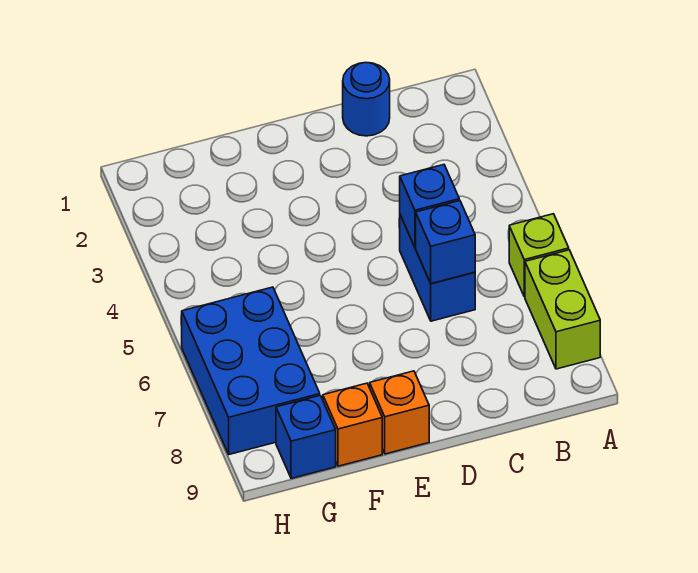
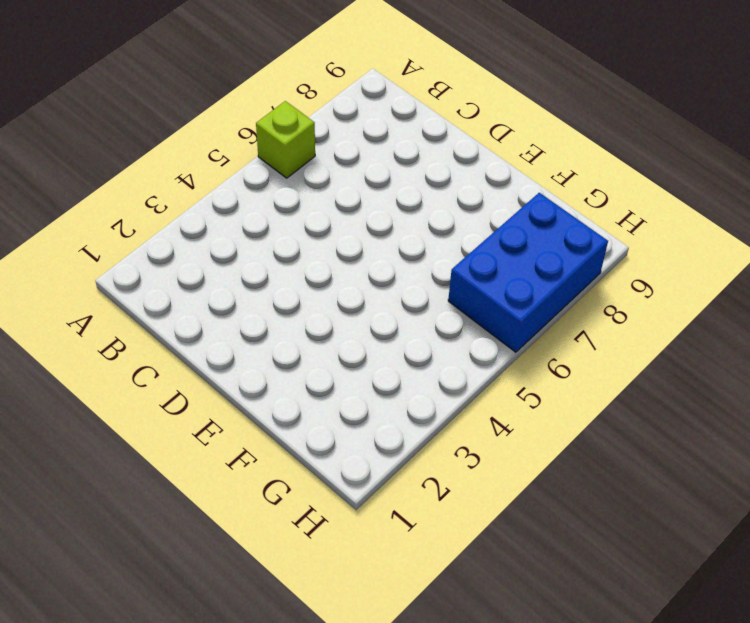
none -> lime brick A7:A8 level 1
none -> blue round brick C1 level 1

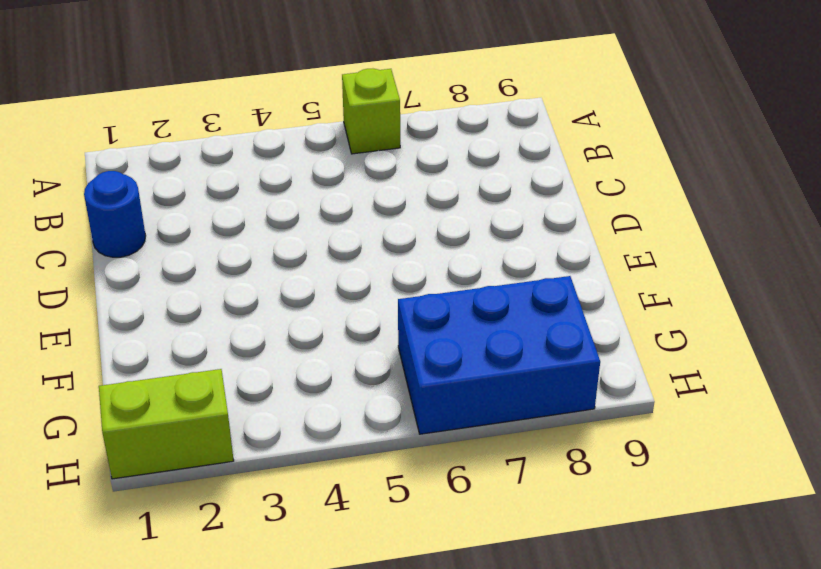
lime brick H1:H2 level 1 -> lime brick A7:A8 level 1
none -> blue brick C5:C6 level 1
none -> orange brick E9 level 1

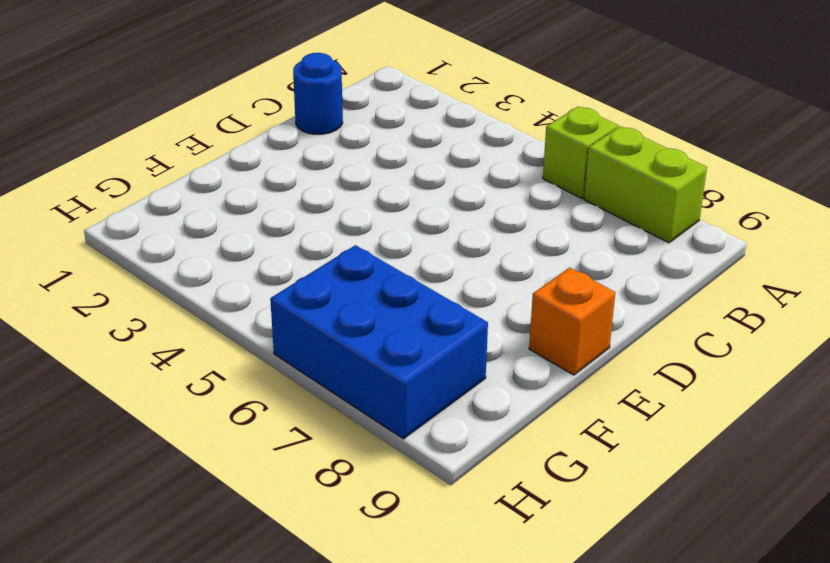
none -> blue brick C5:C6 level 1
none -> orange brick F9 level 1

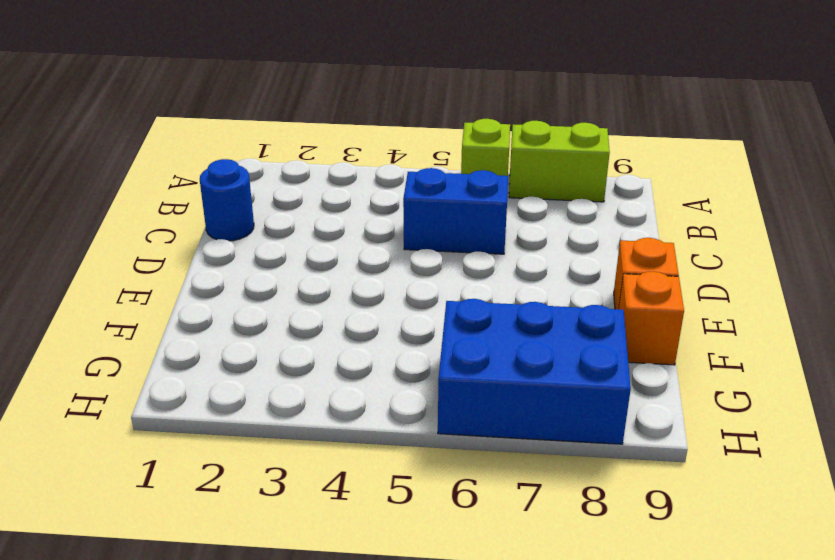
none -> blue brick G9 level 1
none -> blue brick C5 level 2

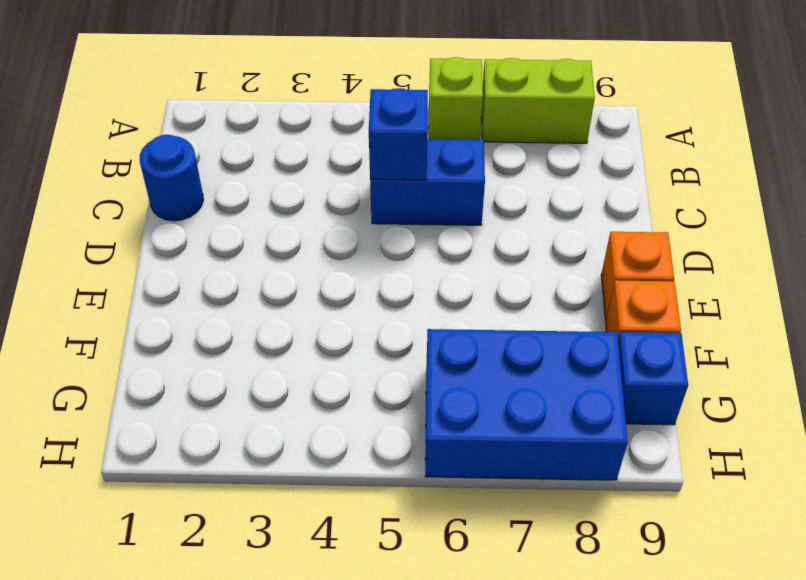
none -> blue brick C6 level 2

